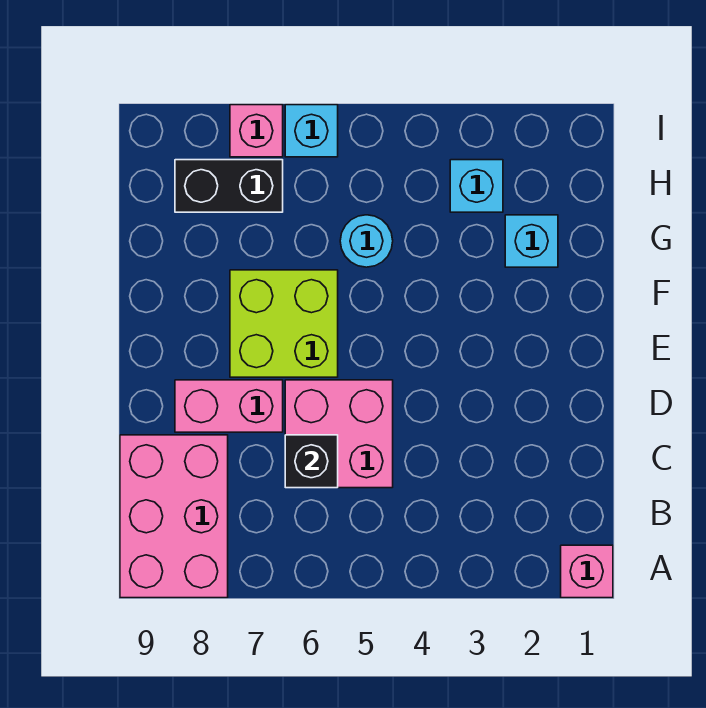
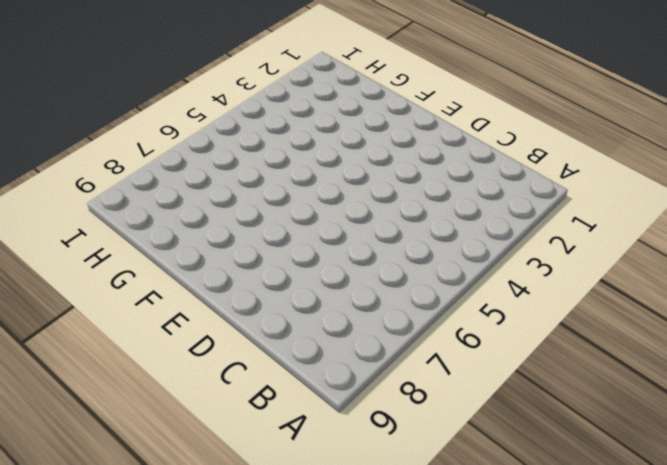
none -> pink brick A1 level 1
none -> pink brick A8:C9 level 1
none -> pink brick C5:D6 level 1

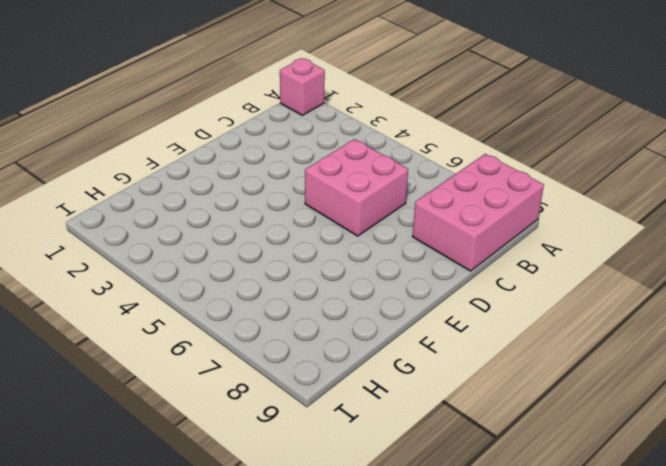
none -> pink brick D7:D8 level 1
none -> lime brick E6:F7 level 1
none -> cyan brick G2 level 1

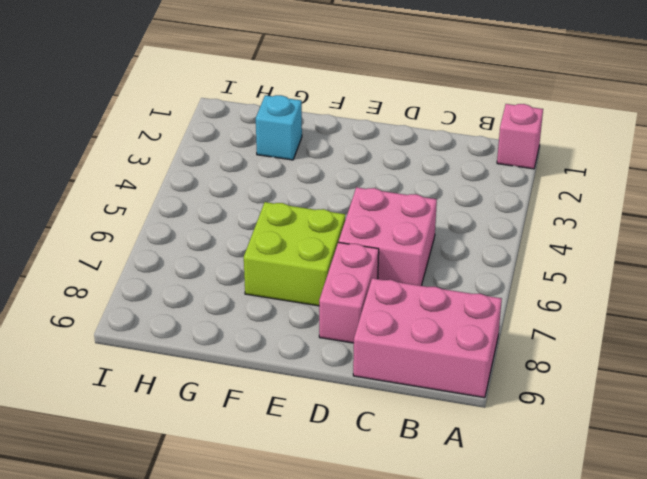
none -> cyan round brick G5 level 1
none -> cyan brick H3 level 1
none -> black brick H7:H8 level 1

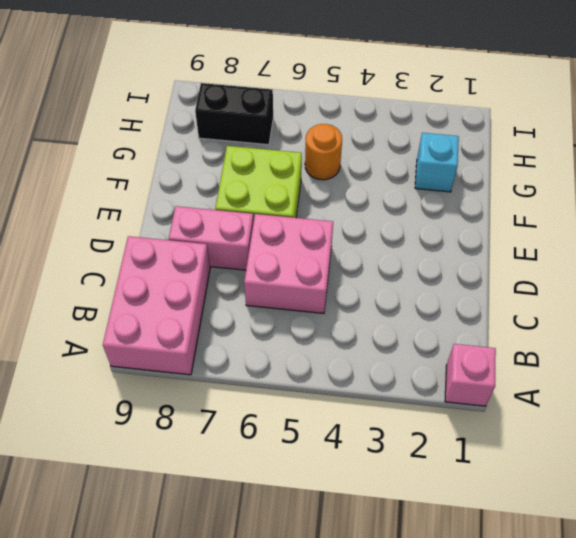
orange round brick G5 level 1 -> cyan round brick G5 level 1
none -> cyan brick H3 level 1
none -> cyan brick I6 level 1
none -> pink brick I7 level 1

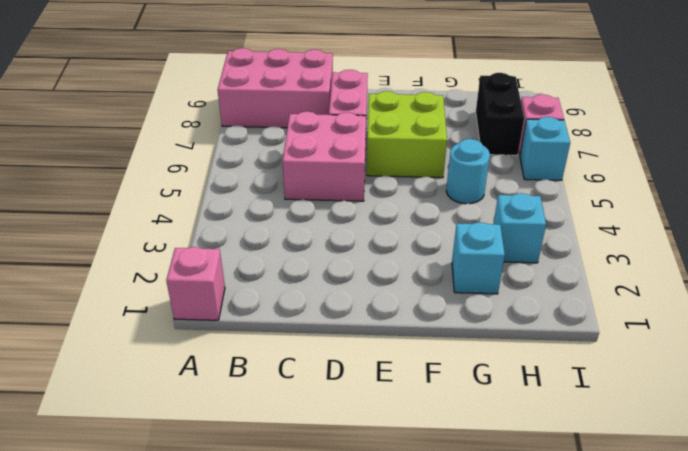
none -> black brick C6 level 2

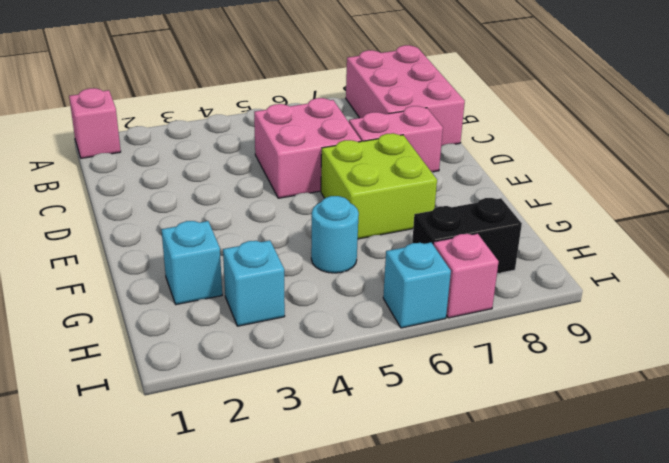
none -> black brick C6 level 2

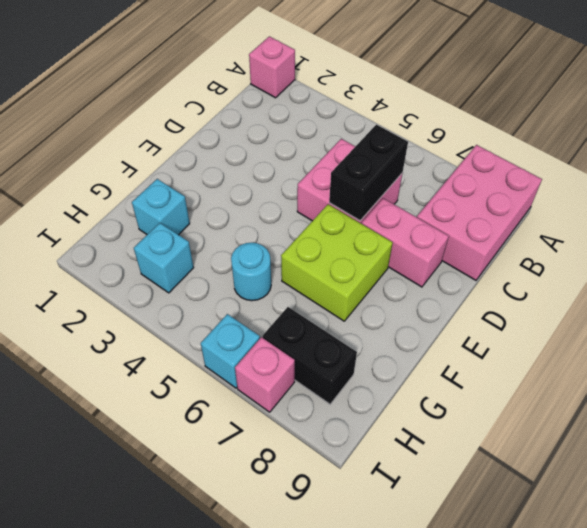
black brick C6:D6 level 2 -> black brick C6 level 2

